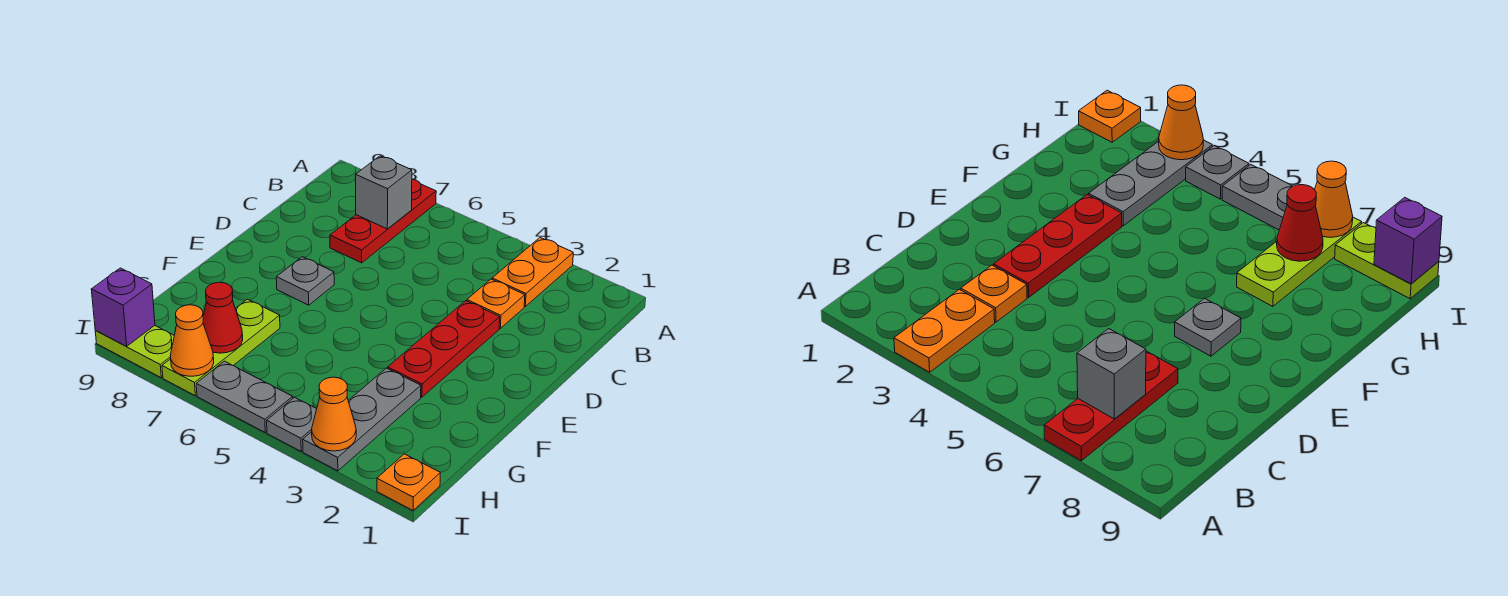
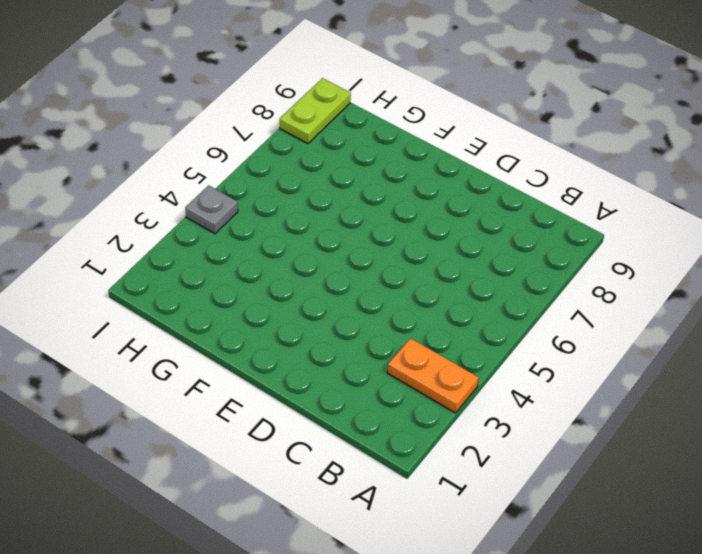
none -> red plate A7:C7 level 1
none -> orange plate C3 level 1
none -> red plate D3:F3 level 1

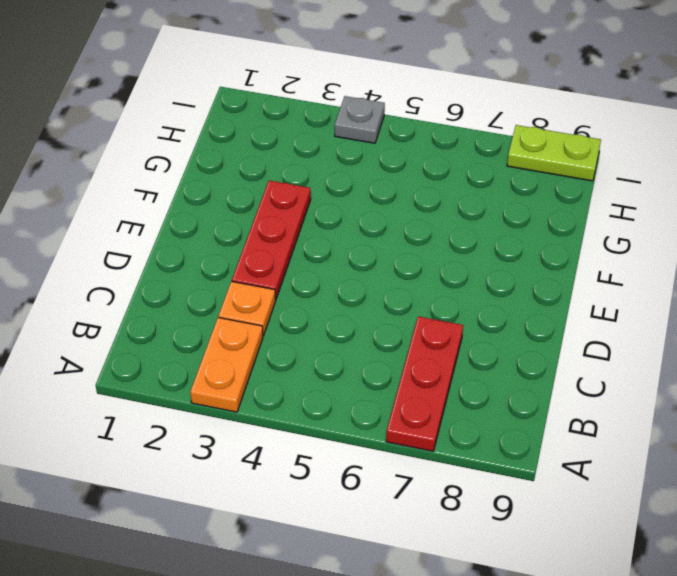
none -> grey plate E7 level 1
none -> grey plate G3:I3 level 1
none -> lime plate G7:I7 level 1

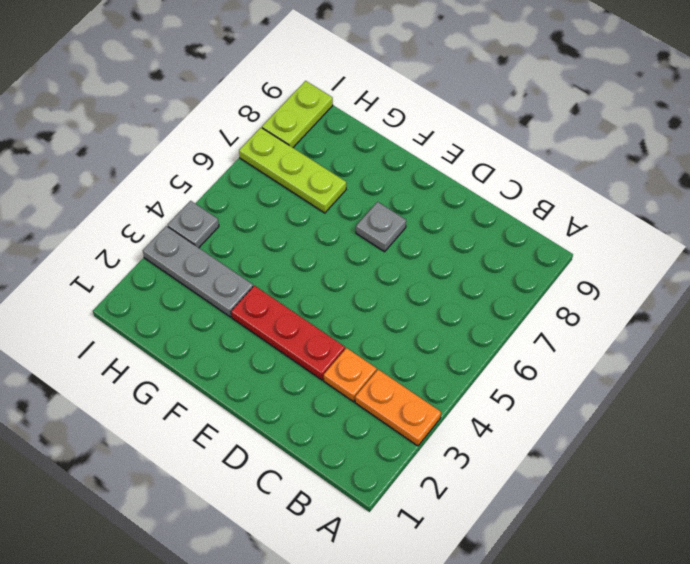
none -> red plate A7:C7 level 1
none -> orange plate I1 level 1
none -> grey plate I5:I6 level 1

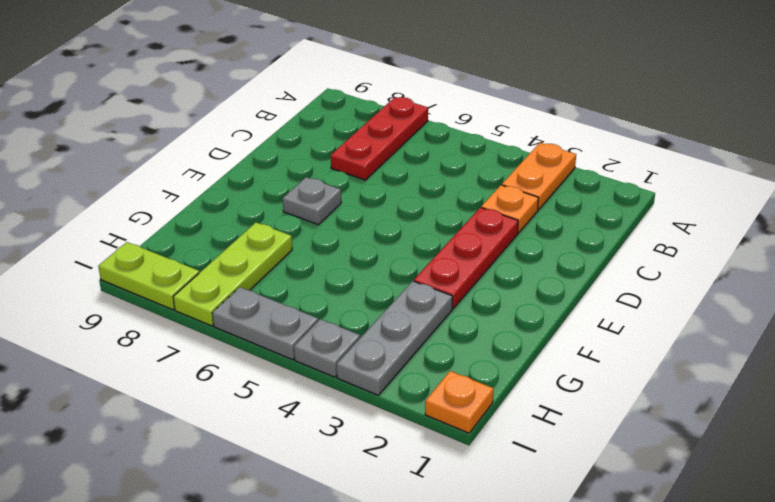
none -> grey brick B7 level 2
none -> red cone H7 level 2
none -> orange cone I3 level 2

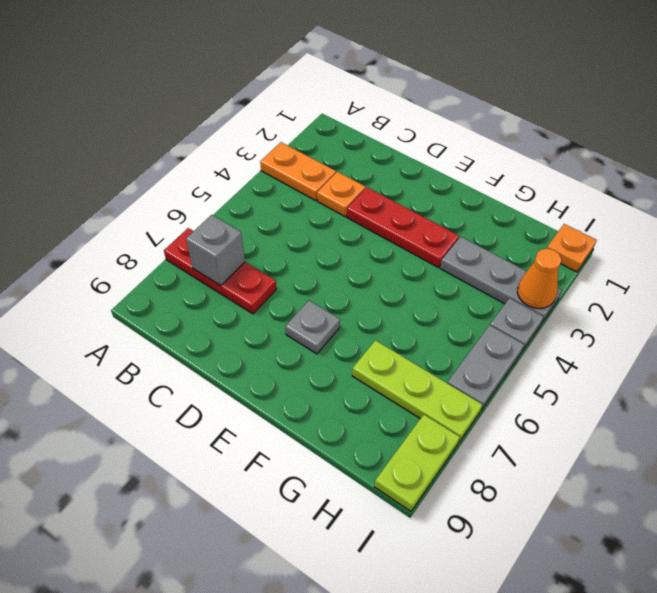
none -> red cone H7 level 2
none -> orange cone I7 level 2
none -> purple brick I9 level 2

